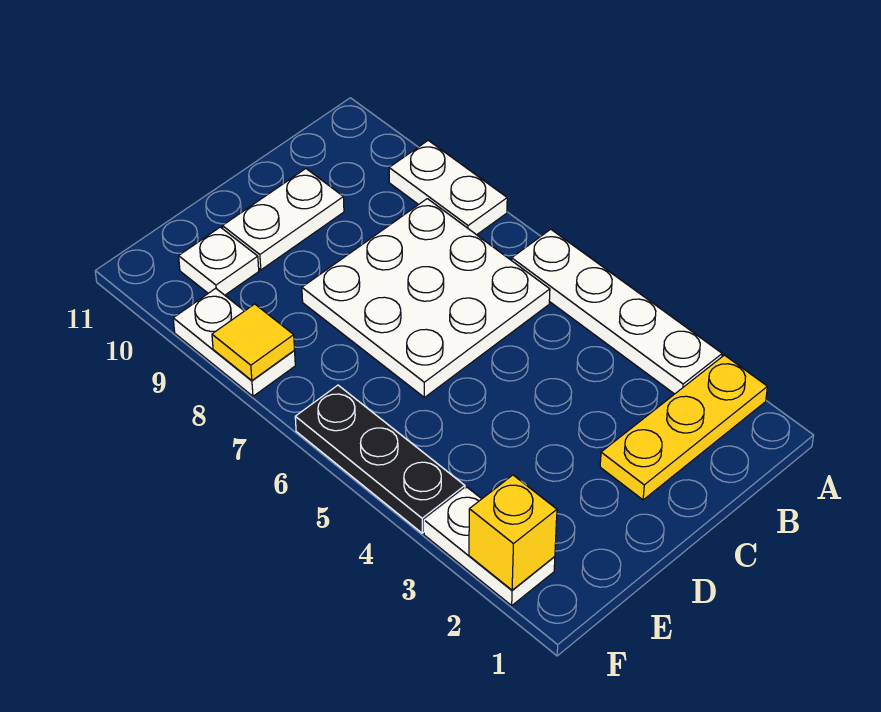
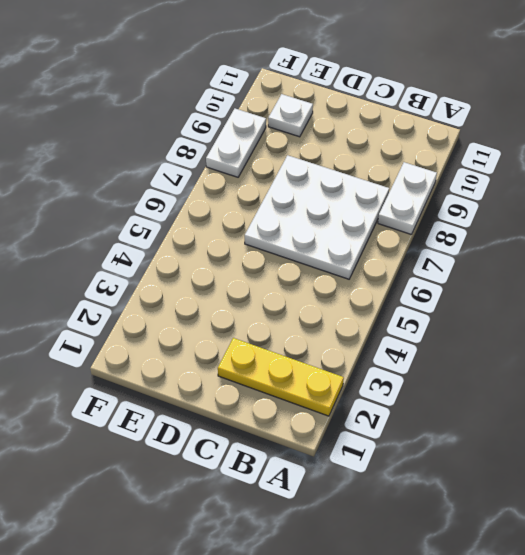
none -> white plate A3:A6 level 1
none -> white plate C10:D10 level 1

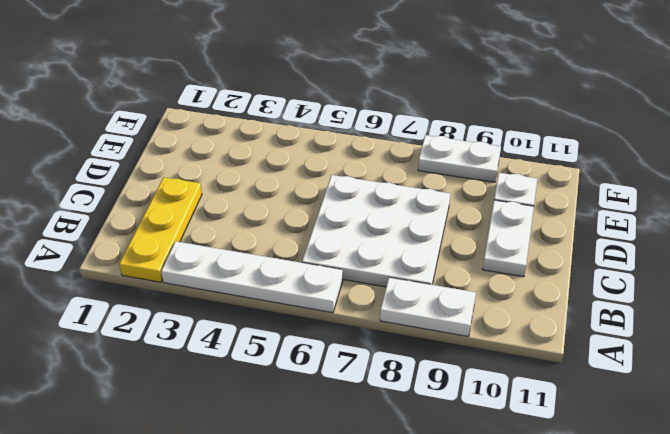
none -> white plate F2:F3 level 1
none -> black plate F4:F6 level 1

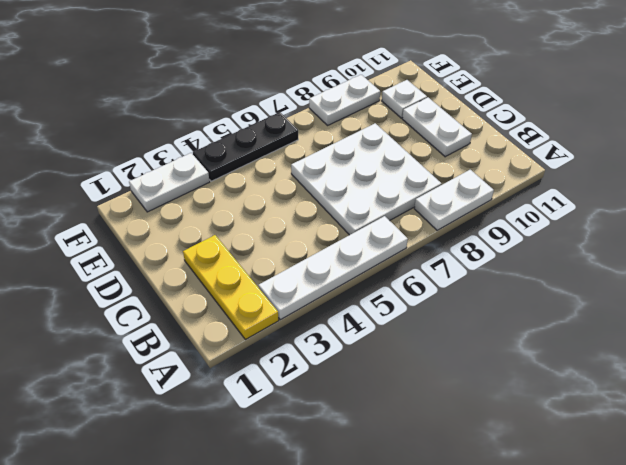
none -> yellow brick F2 level 2
none -> yellow tile F8 level 2

